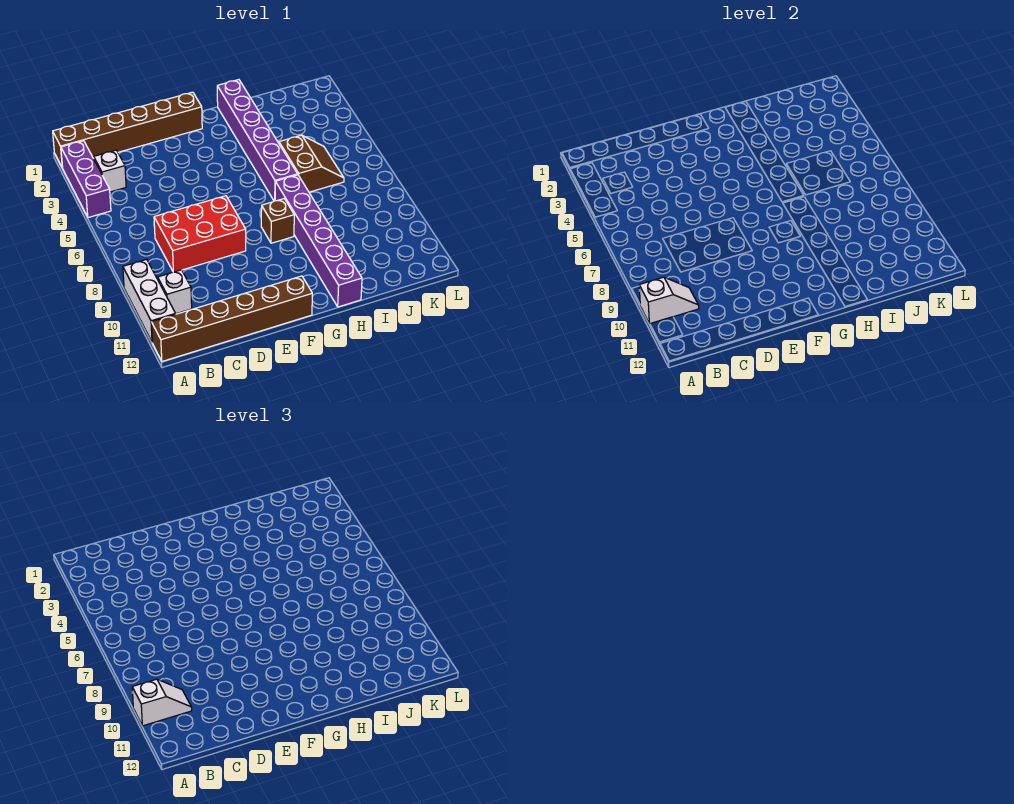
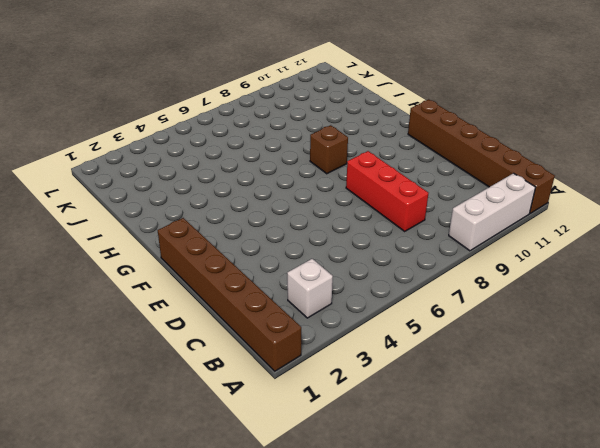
red brick C8:E8 level 1 -> red brick C7:E8 level 1
none -> purple brick A2:A4 level 1
none -> white brick B10 level 1
none -> purple brick H1:H6 level 1

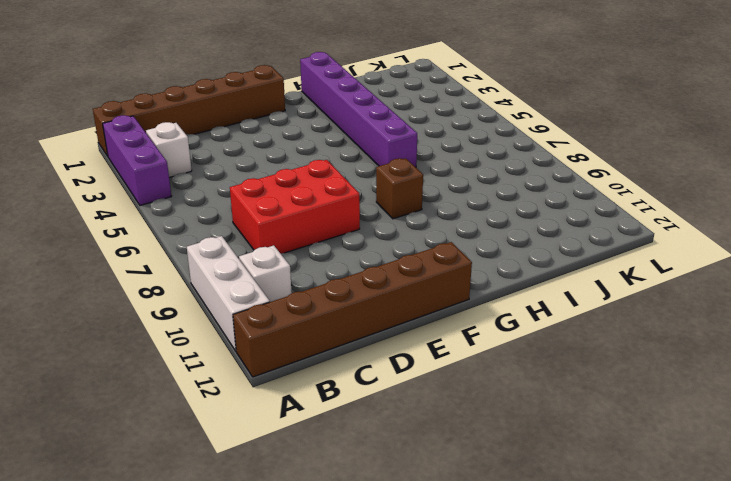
none -> purple brick H7:H12 level 1
none -> brown slope I5:J6 level 1 top I
none -> white slope A10:B10 level 2 top A

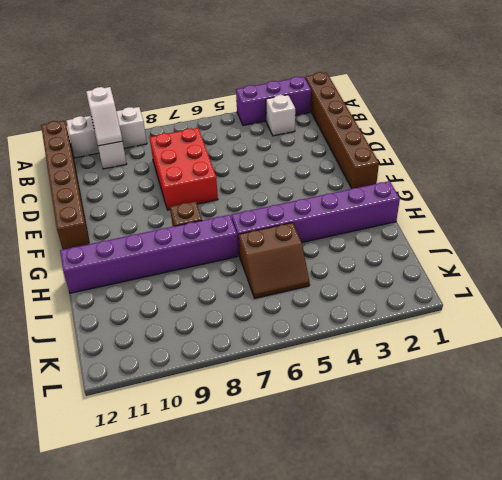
none -> white slope A10:B10 level 3 top A

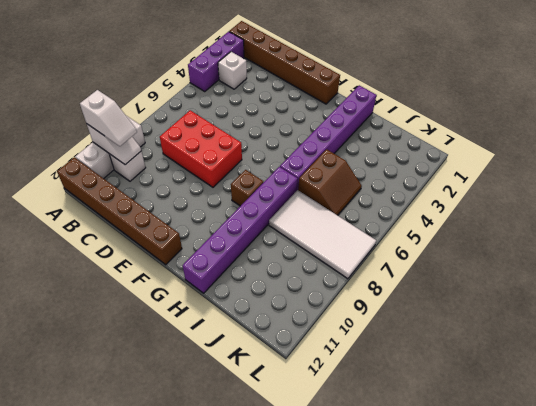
white tile I7:L8 level 1 -> none

